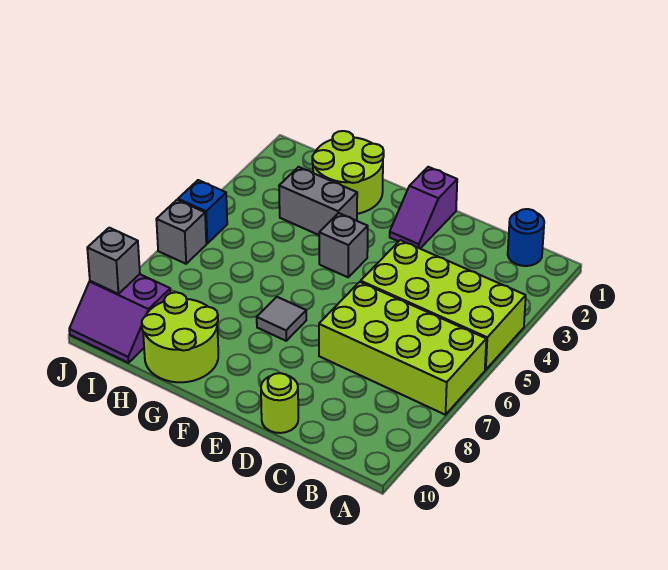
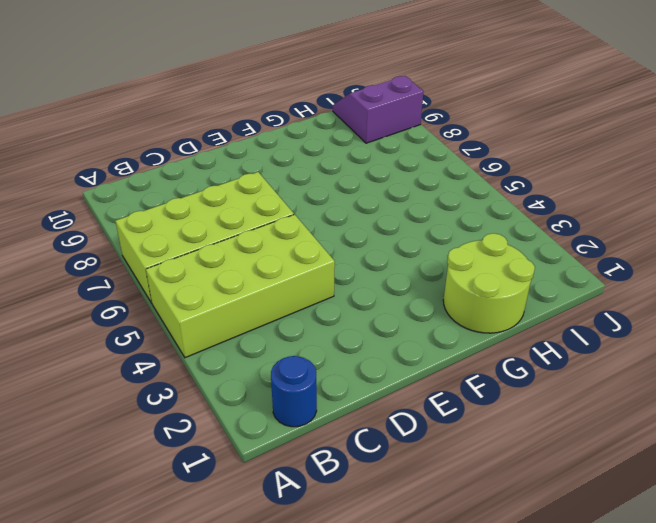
none -> lime round brick D10 level 1
none -> purple slope E1:E2 level 1 top 1
none -> grey brick F4 level 1

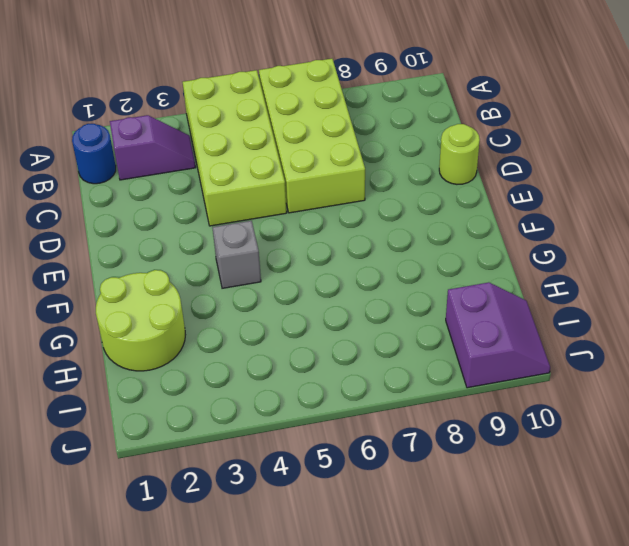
purple slope B2:B3 level 1 top 2 -> purple slope E1:E2 level 1 top 1
none -> grey tile F7 level 1
none -> grey brick G3:H3 level 1
none -> lime round brick G9:H10 level 1

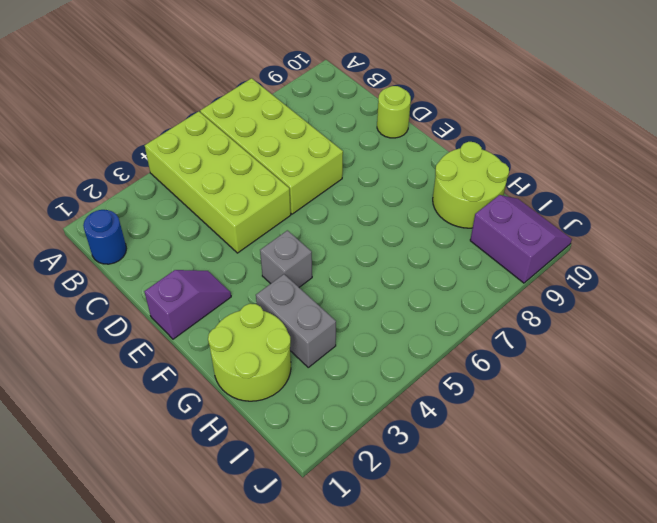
none -> grey tile F7 level 1
none -> blue brick J5 level 1
none -> grey brick J6 level 1

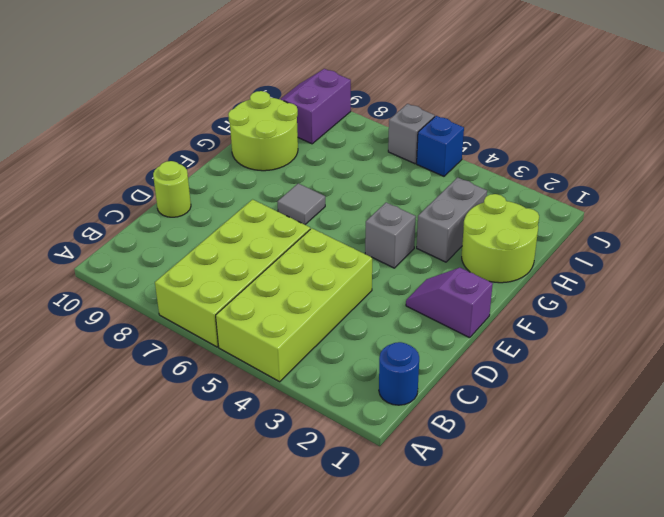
none -> grey brick J9 level 2

